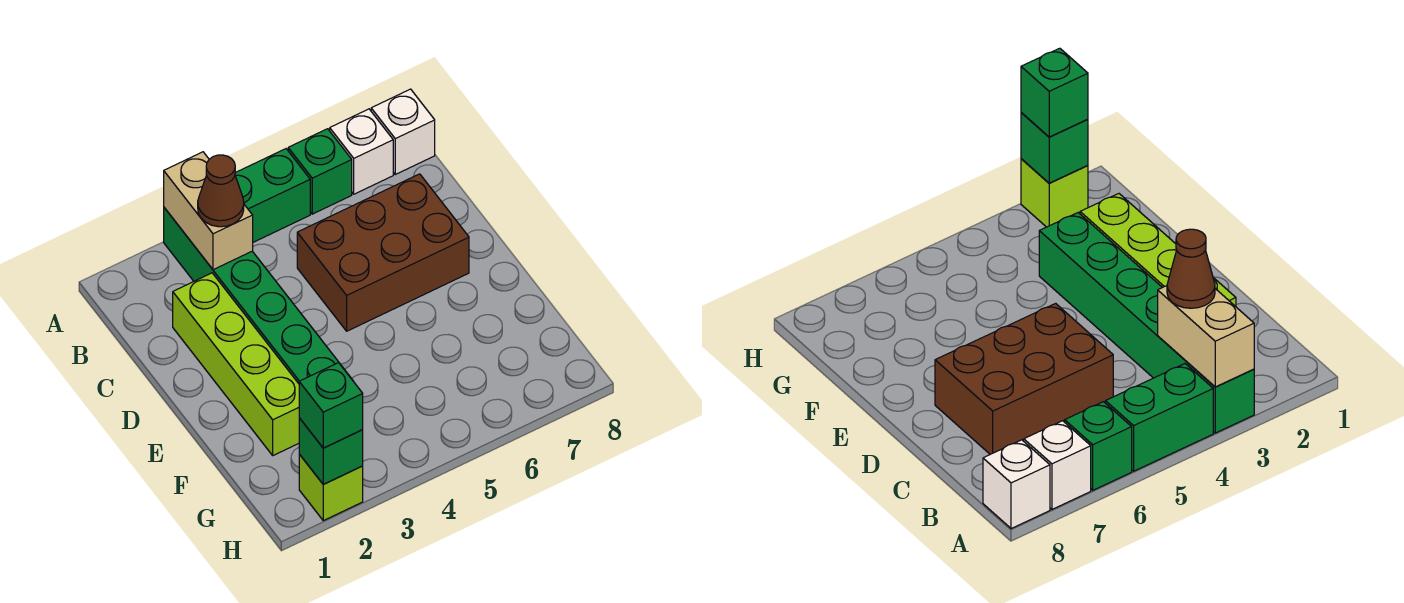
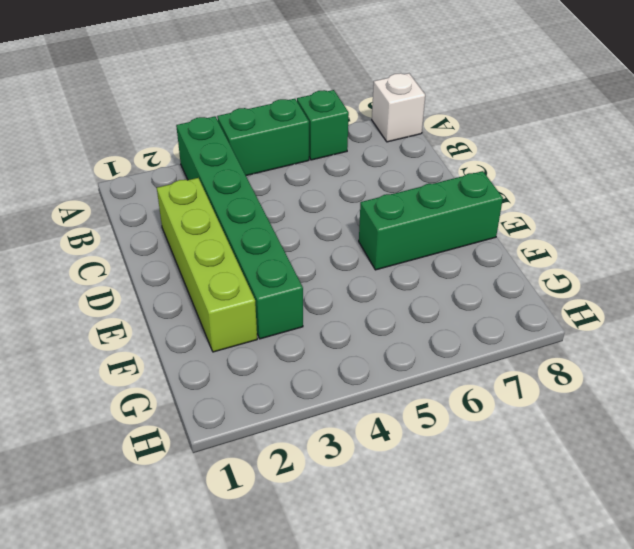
green brick E6:E8 level 1 -> none
none -> white brick A7 level 1
none -> brown brick C5:D7 level 1
none -> lime brick H2 level 1

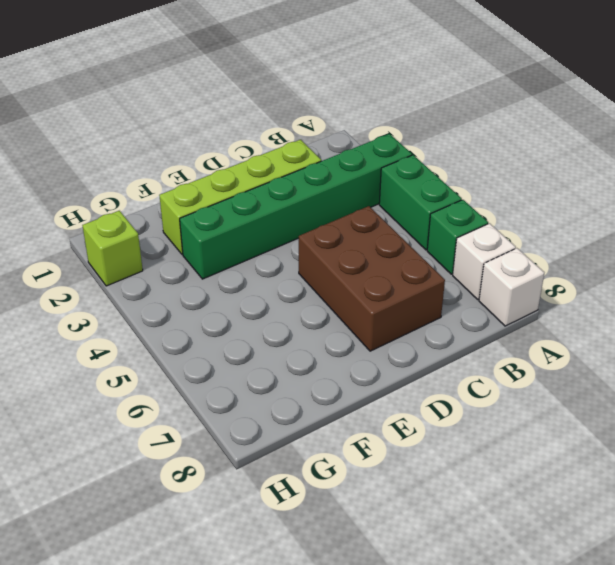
none -> tan brick A3:B3 level 2
none -> green brick H2 level 2
none -> brown cone B3 level 3

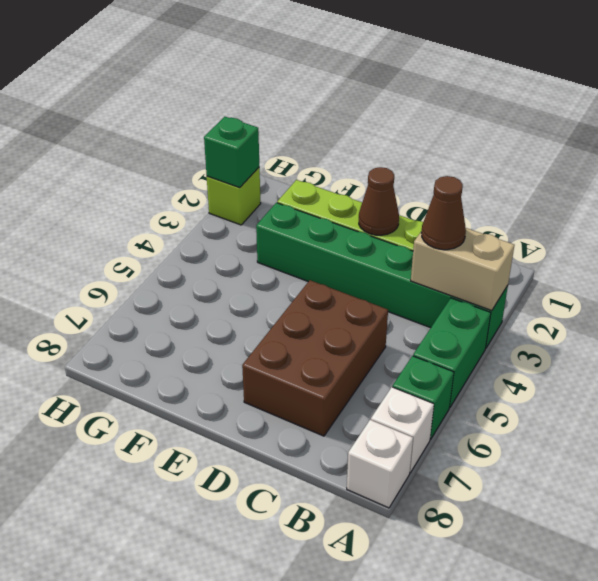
brown cone D2 level 2 -> none
none -> green brick H2 level 3

